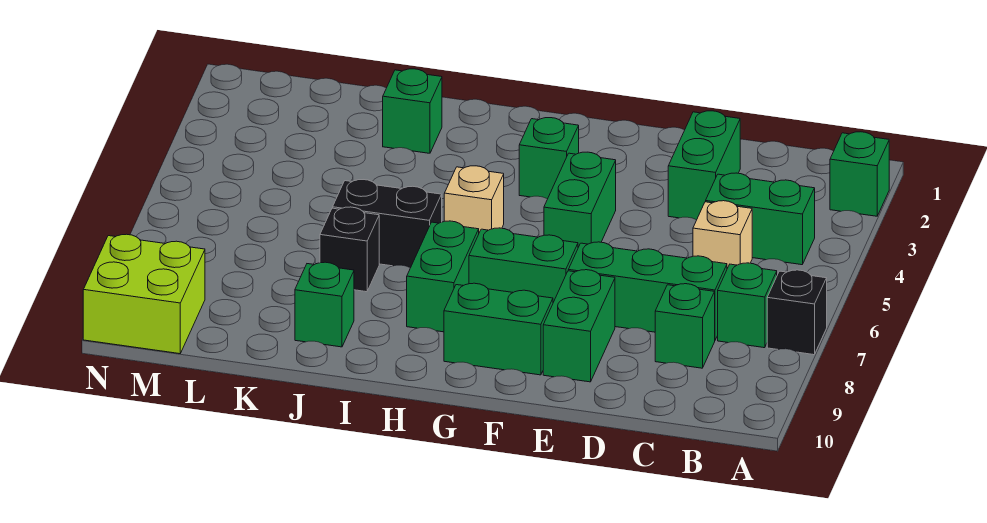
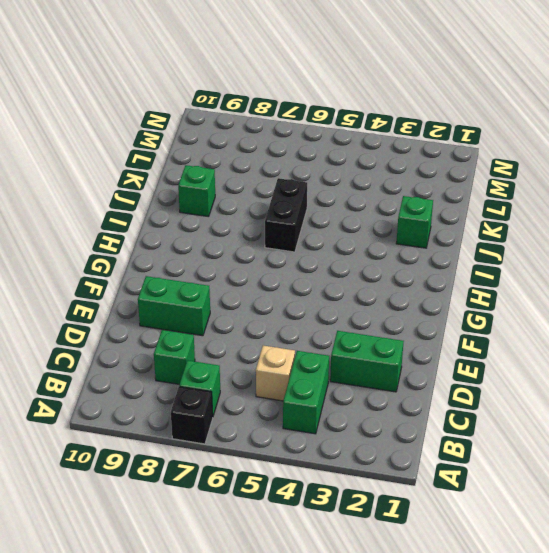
none -> green brick A2 level 1
none -> green brick C7:E7 level 1
none -> green brick F4:F5 level 1

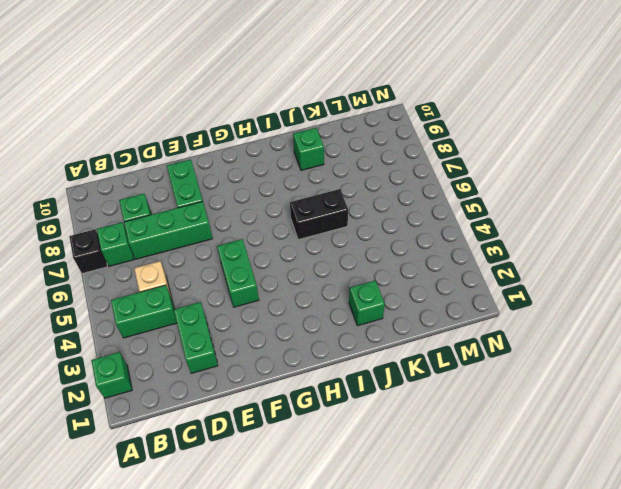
none -> green brick F7:G7 level 1
none -> green brick F9:G9 level 1
none -> green brick G3 level 1

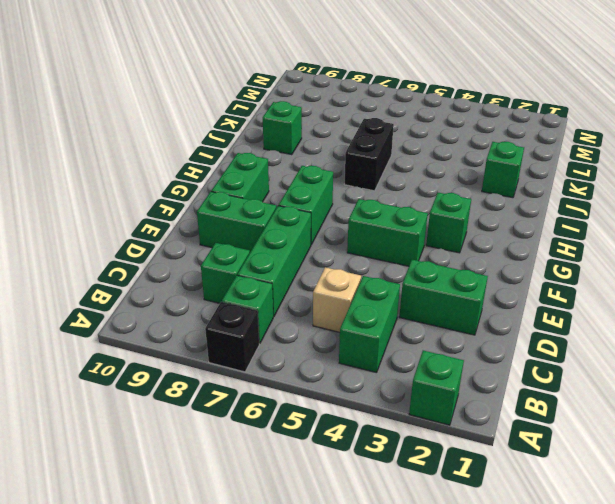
none -> tan brick H5 level 1
none -> green brick H7:H8 level 1
none -> black brick J7 level 1

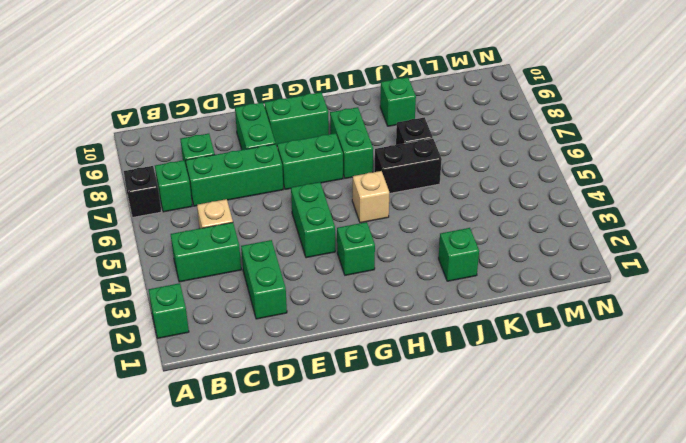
none -> lime brick M9:N10 level 1

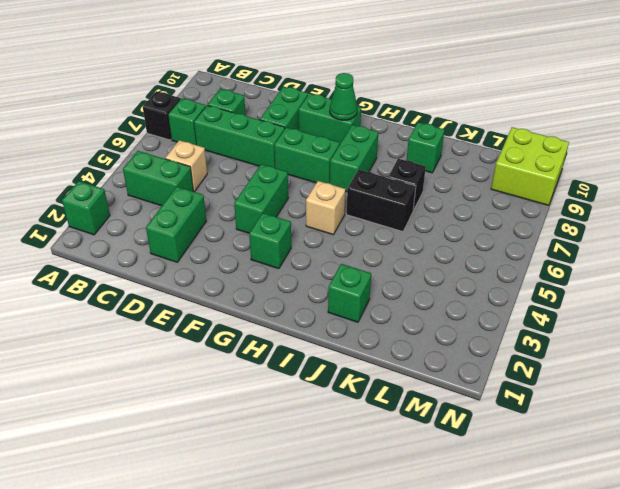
green cone G9 level 2 -> none

